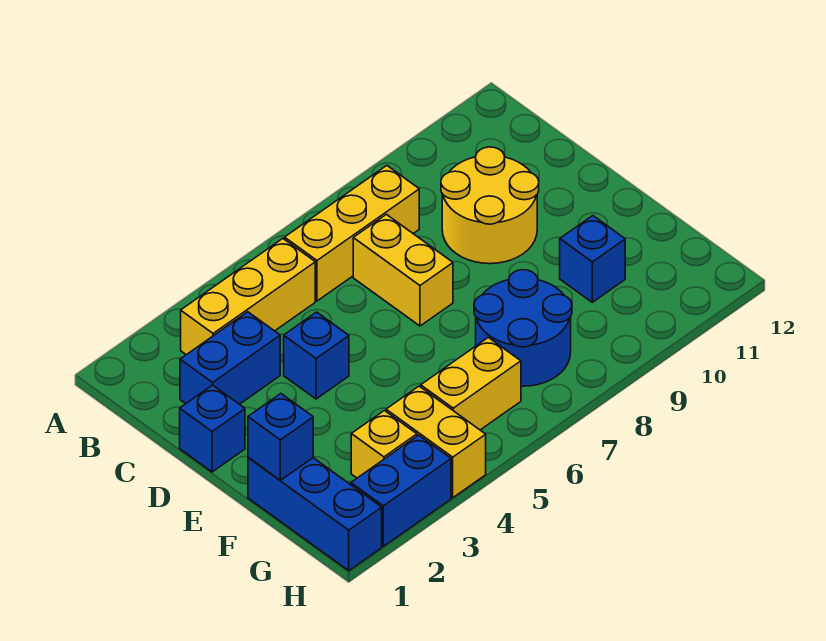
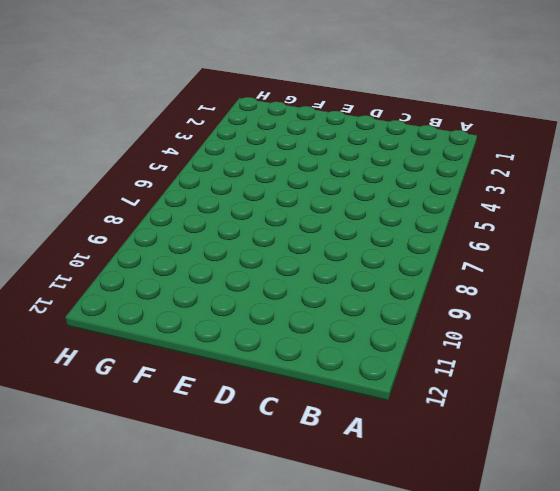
none -> yellow brick B3:B5 level 1
none -> yellow brick B6:B8 level 1
none -> blue brick C2:C3 level 1

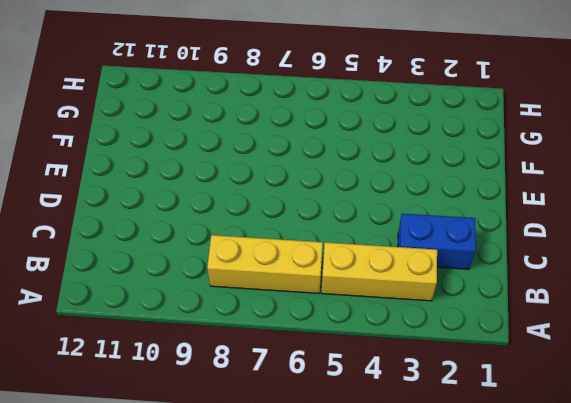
none -> yellow brick C7:D7 level 1
none -> yellow round brick C9:D10 level 1
none -> blue brick D1 level 1

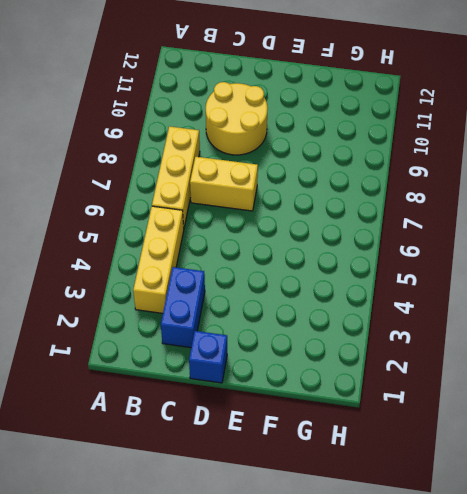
none -> blue brick D4 level 1
none -> blue brick F1:H1 level 1
none -> blue round brick F7:G8 level 1

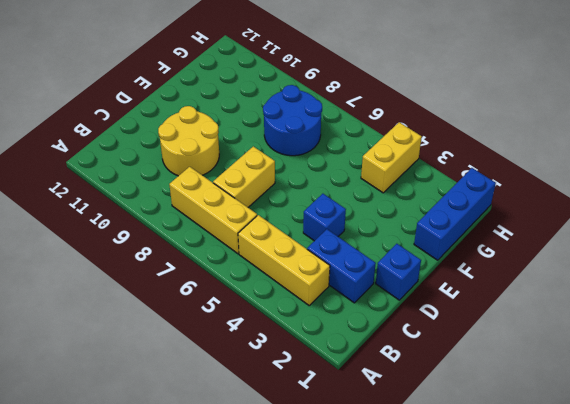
none -> blue brick F10 level 1
none -> yellow brick G3 level 1
none -> yellow brick G5:G6 level 1

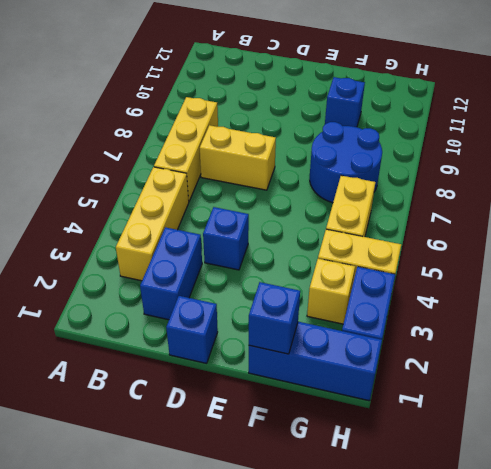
none -> yellow round brick C9:D10 level 1

